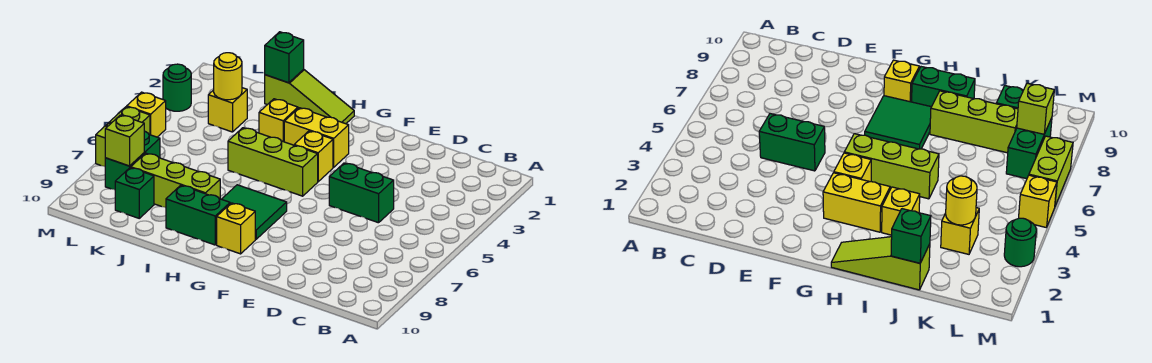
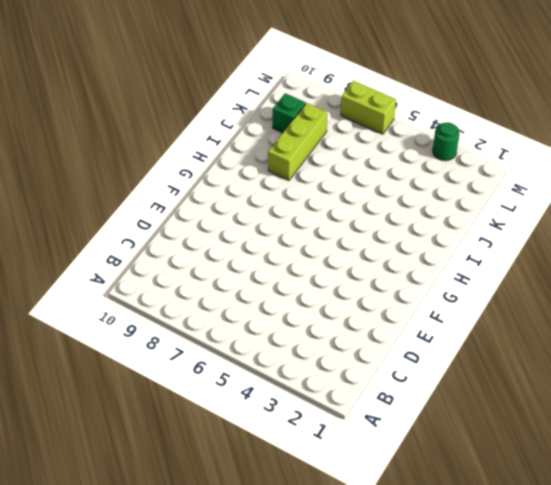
none -> green brick D5:E5 level 1
none -> yellow brick G3:H3 level 1
none -> yellow brick G4 level 1

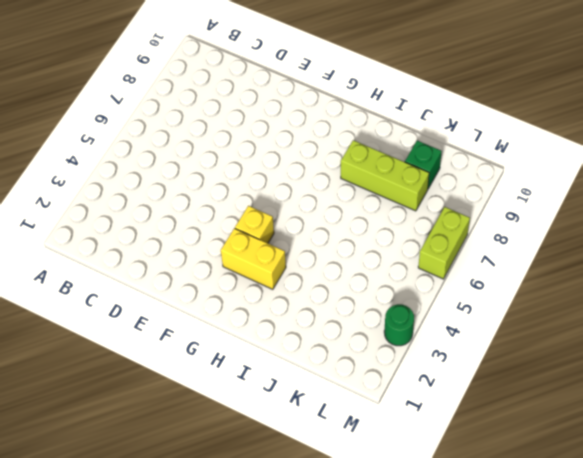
none -> green brick D5:E5 level 1
none -> lime brick G5:I5 level 1
none -> green tile G7:H8 level 1

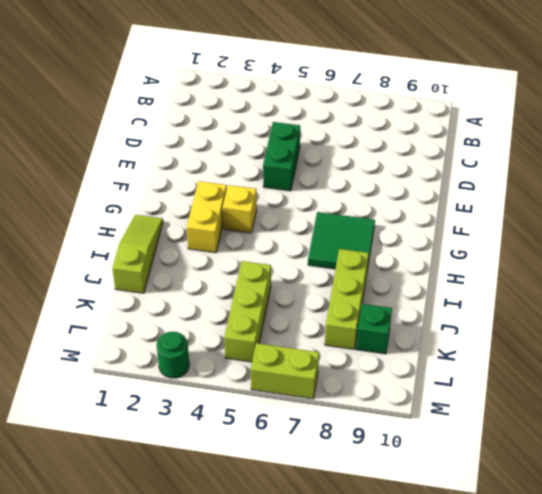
lime brick J5:L5 level 1 -> lime brick G5:I5 level 1
none -> yellow brick G9 level 1
none -> green brick H9:I9 level 1
none -> yellow brick I3 level 1

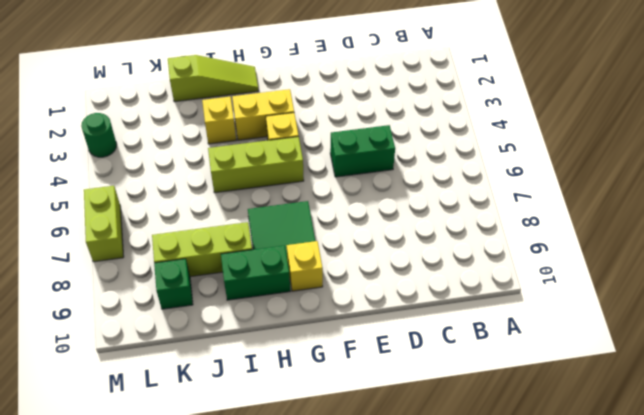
none -> yellow brick K3 level 1
none -> green brick L7:L8 level 1
none -> yellow brick M5 level 1

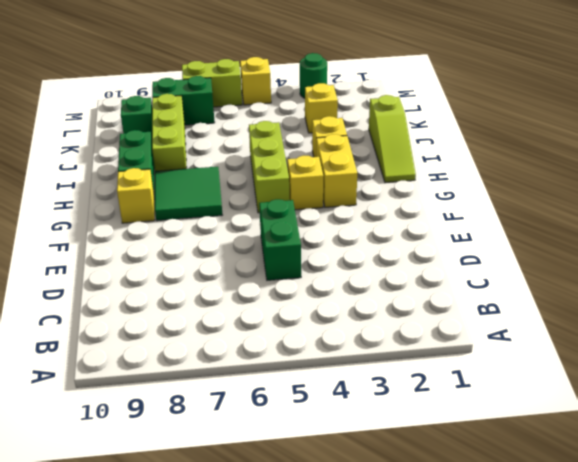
none -> green brick J1 level 2
none -> yellow round brick K3 level 2
none -> lime brick L8 level 2

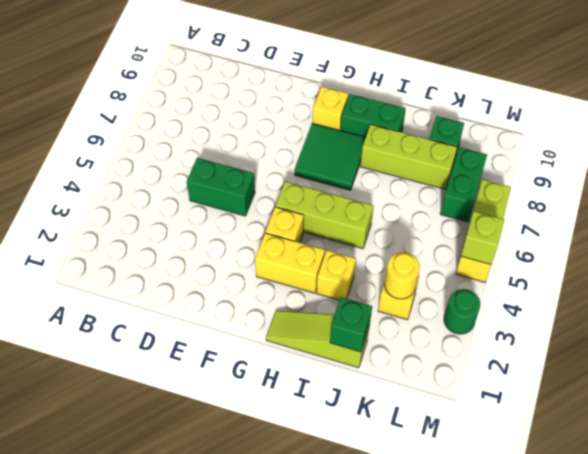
lime brick M5 level 2 -> lime brick L8 level 2

